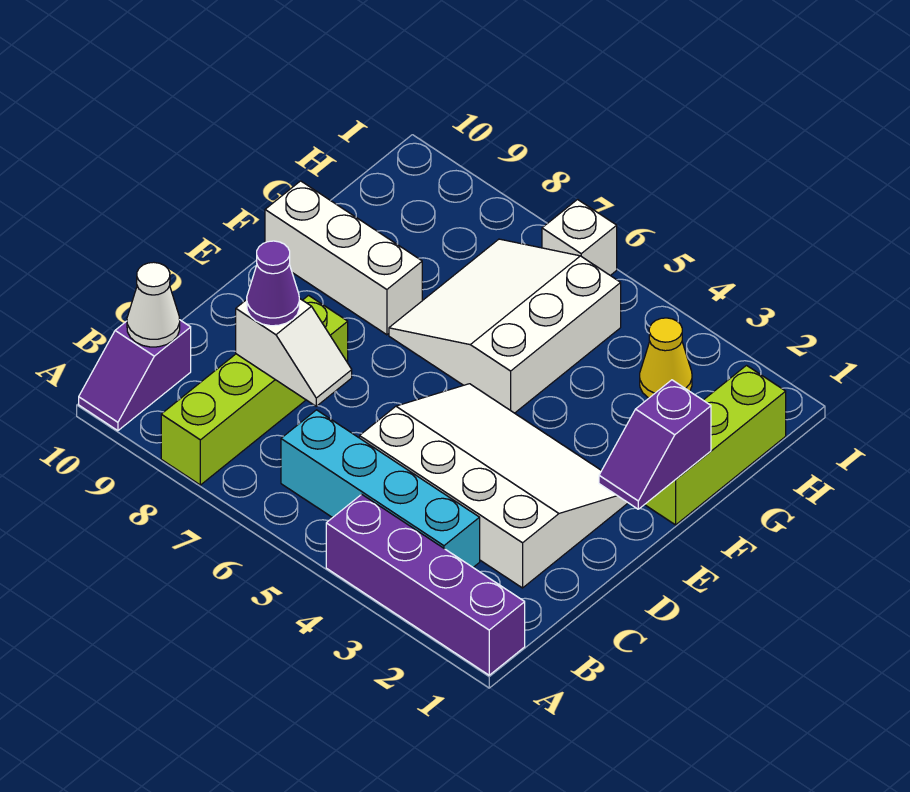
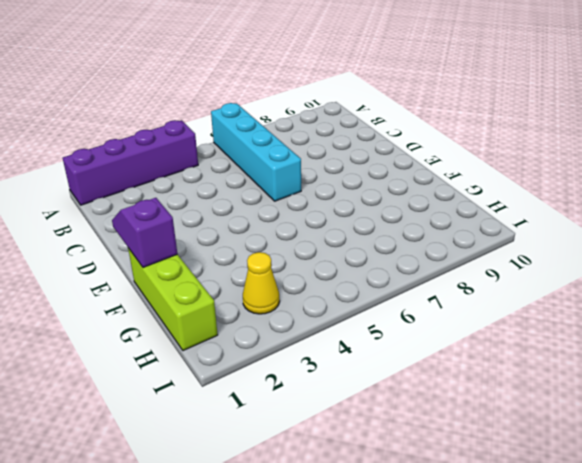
cyan brick A6:D6 level 1 -> cyan brick B3:B6 level 1
none -> lime brick A8:D8 level 1
none -> purple slope A10:B10 level 1 top B
none -> white slope C2:E5 level 1 top C

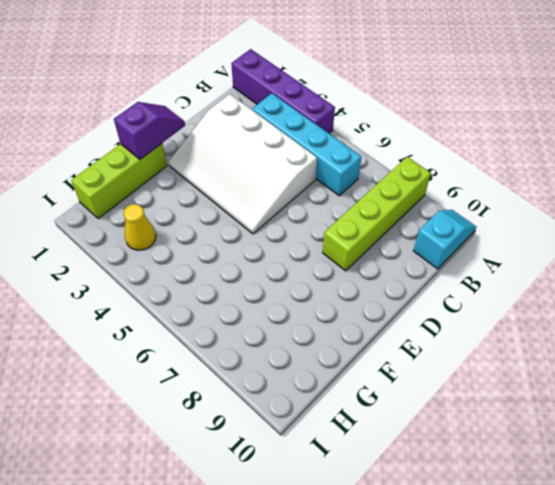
cyan slope A10:B10 level 1 top B -> purple slope A10:B10 level 1 top B
none -> white slope F5:H7 level 1 top 5
none -> white brick F8:F10 level 1
none -> white brick I6 level 1

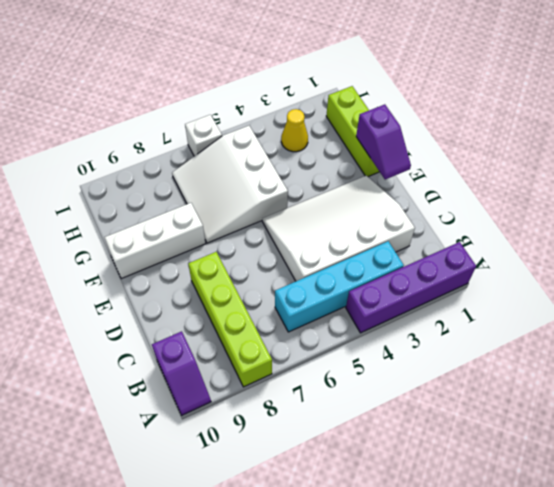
none -> white cone B10 level 2
none -> white slope C7:C8 level 2 top 8
none -> purple cone C8 level 3

